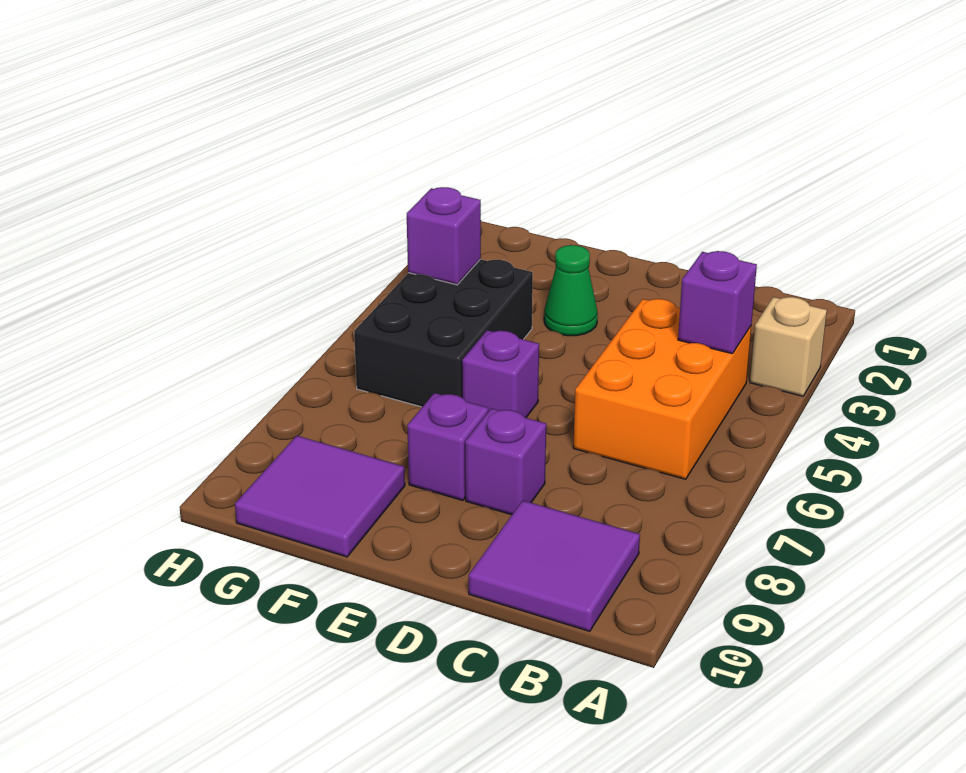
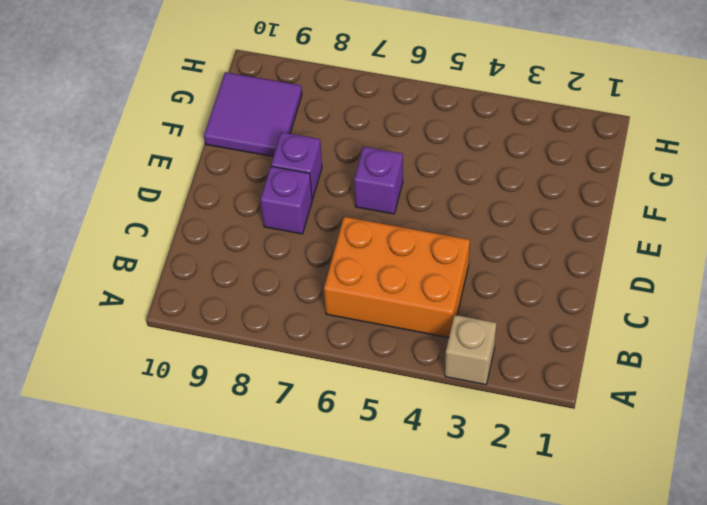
none -> purple tile B9:C10 level 1
none -> green cone E3 level 1

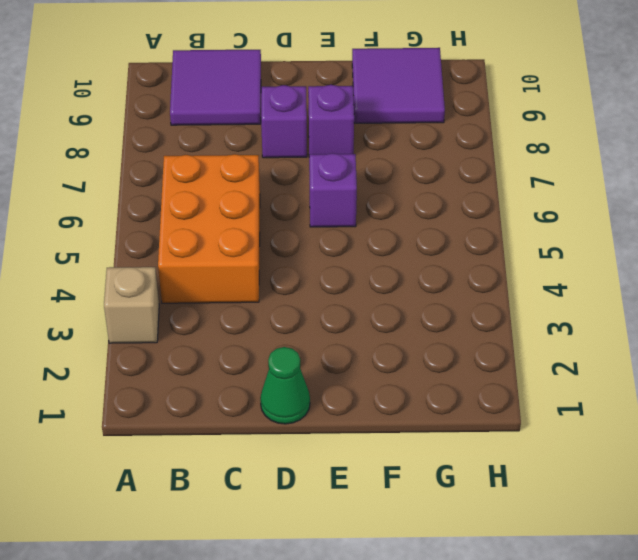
green cone D1 level 1 -> green cone E3 level 1
none -> black brick F4:G6 level 1
none -> purple brick B4 level 2

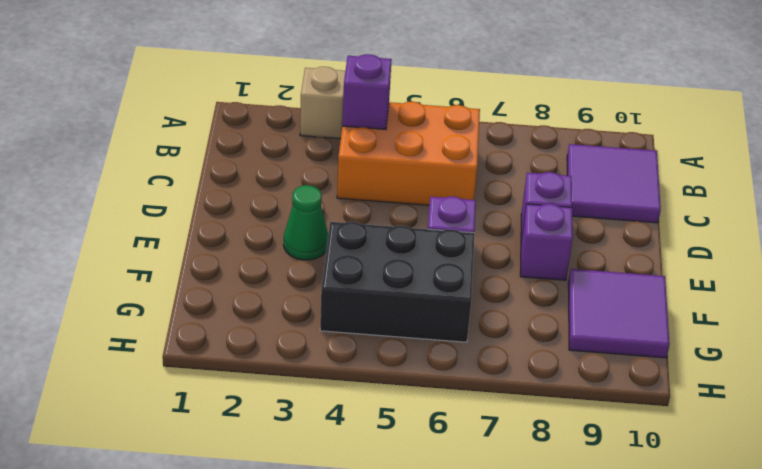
none -> purple brick G4 level 2

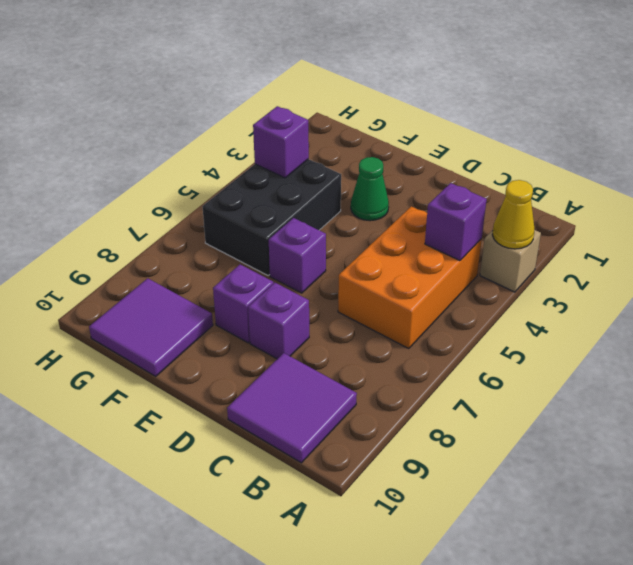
yellow cone A3 level 2 -> none

